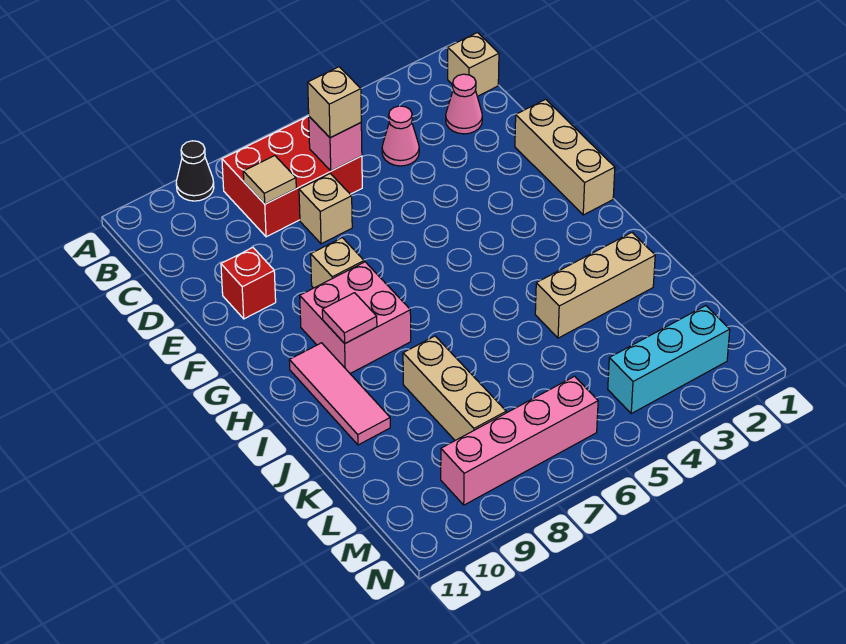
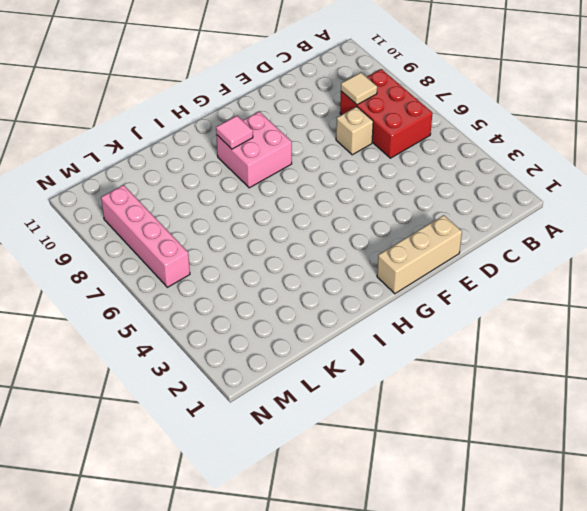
none -> black cone A9 level 1
none -> tan brick B1 level 1
none -> pink cone C2 level 1

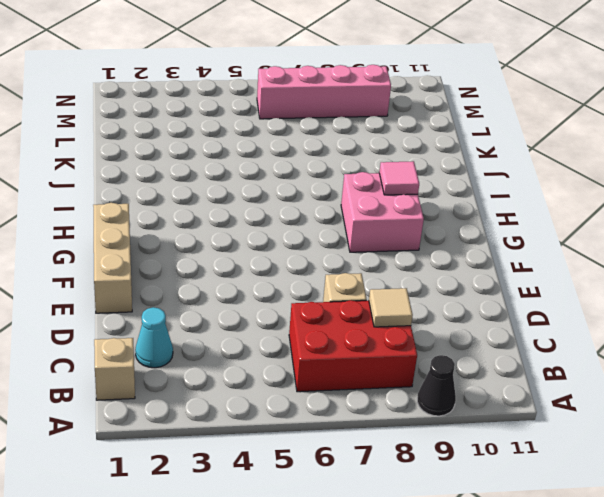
cyan cone C2 level 1 -> pink cone C2 level 1
none -> pink cone C4 level 1
none -> red brick E10 level 1
none -> tan brick F8 level 1

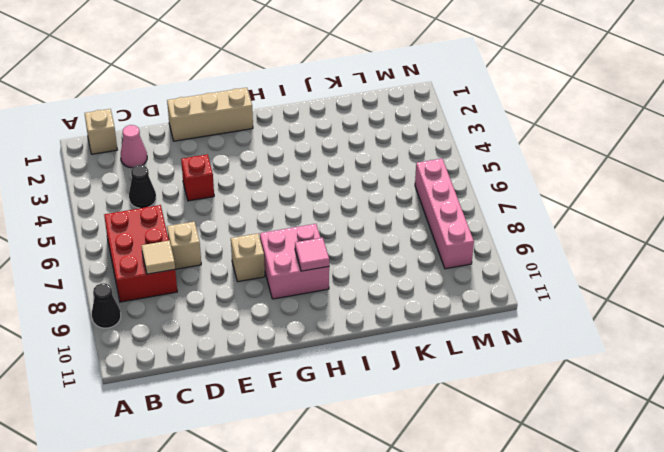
black cone C4 level 1 -> pink cone C4 level 1
red brick E4 level 1 -> red brick E10 level 1
none -> pink tile H10:J10 level 1
none -> tan brick J2:J4 level 1
none -> tan brick J8:L8 level 1

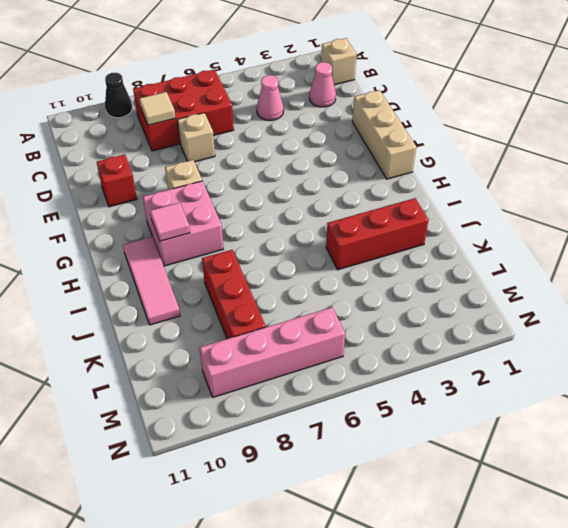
red brick J2:J4 level 1 -> tan brick J2:J4 level 1
red brick J8:L8 level 1 -> tan brick J8:L8 level 1
none -> cyan brick M2:M4 level 1
none -> pink brick C6 level 2
none -> tan brick C6 level 3

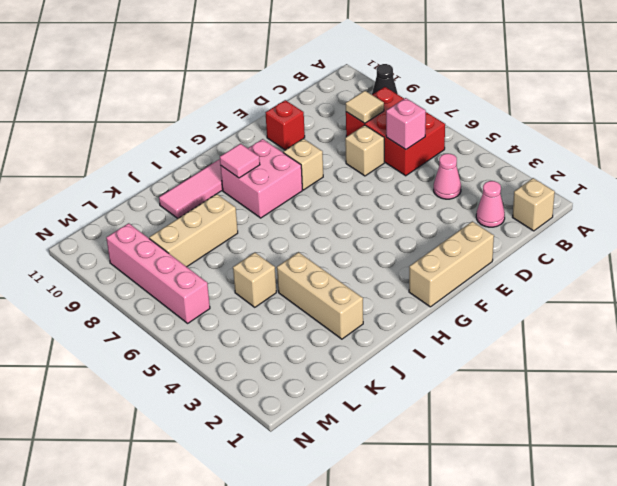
tan brick K5 level 1 -> tan brick C6 level 3
none -> cyan brick M2:M4 level 1

